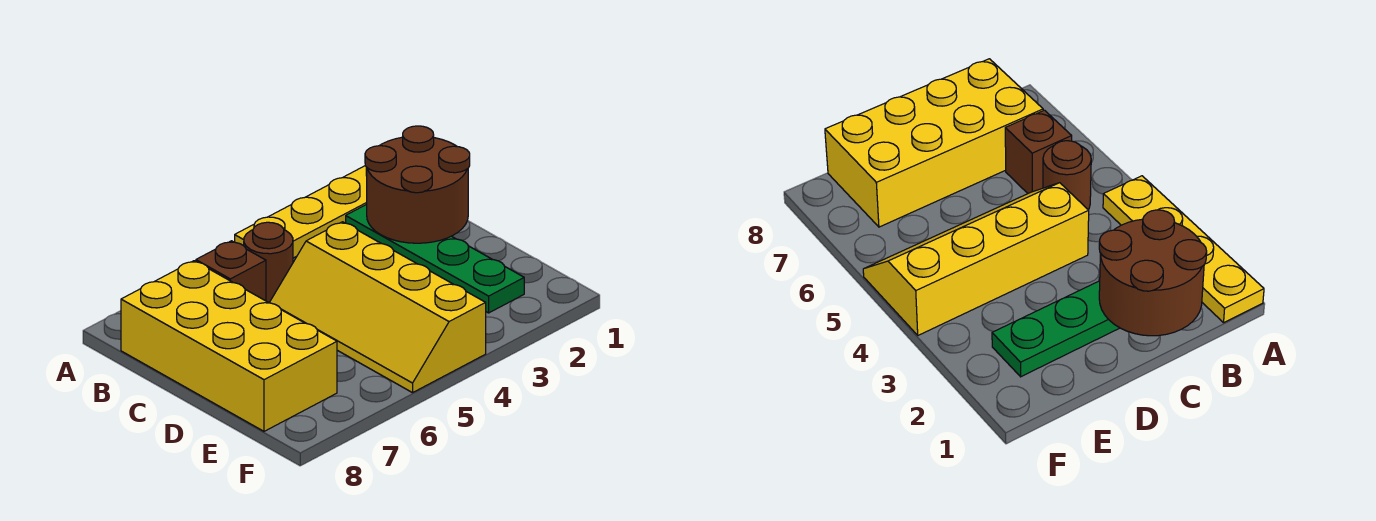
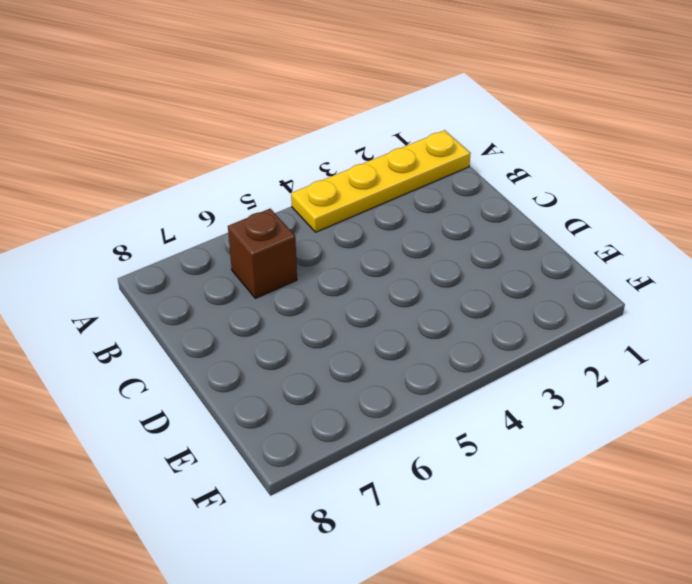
none -> green plate B2:E2 level 1
none -> brown round brick B5 level 1

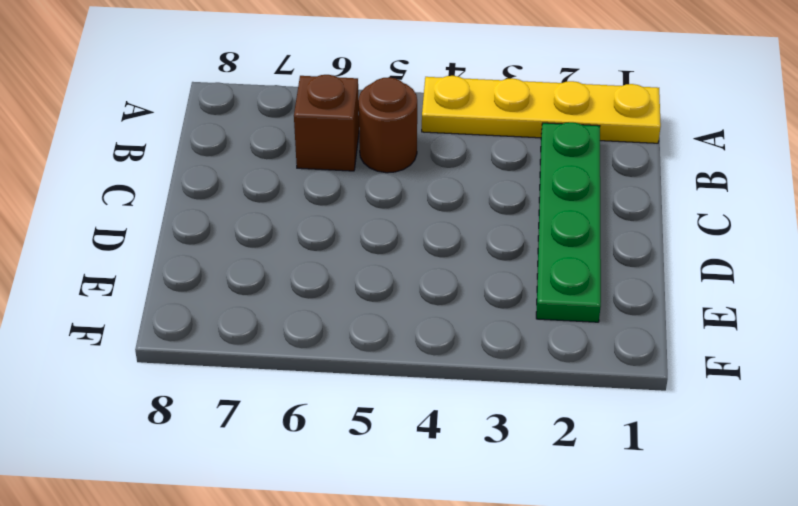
none -> yellow brick B7:E8 level 1
none -> yellow slope C4:F5 level 1 top 4

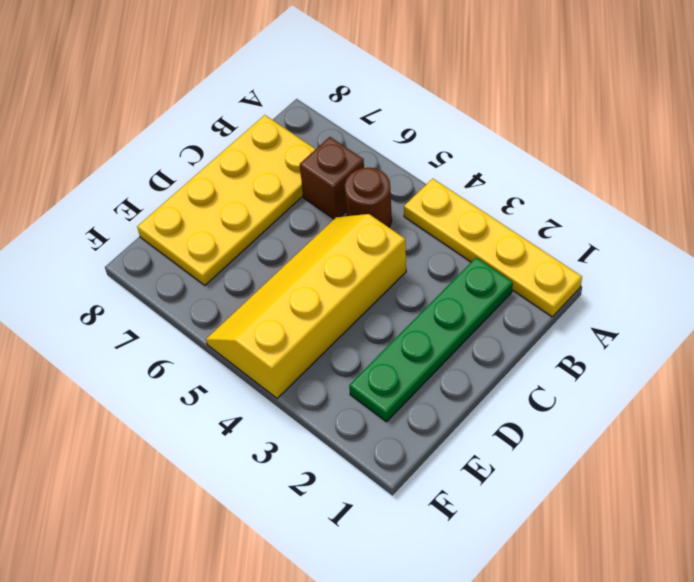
yellow plate B7:E8 level 1 -> yellow brick B7:E8 level 1
none -> brown round brick B1:C2 level 2

